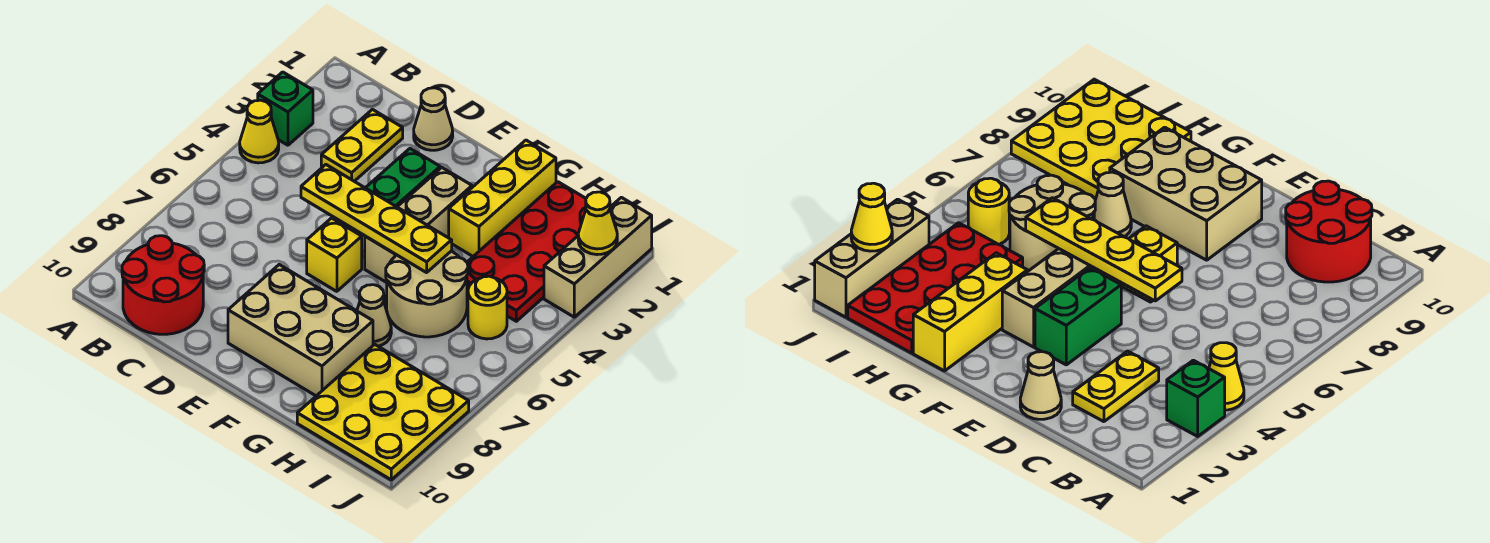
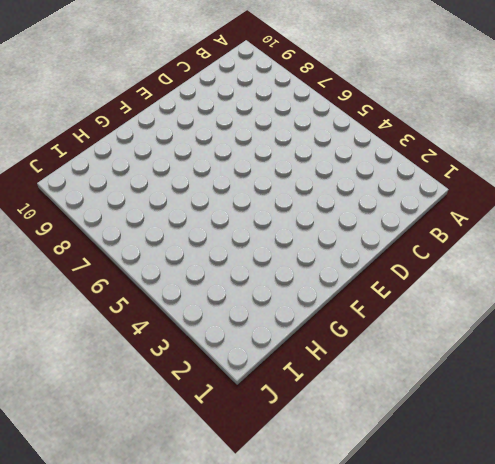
none -> green brick A3 level 1
none -> yellow cone A4 level 1
none -> red round brick B9:C10 level 1

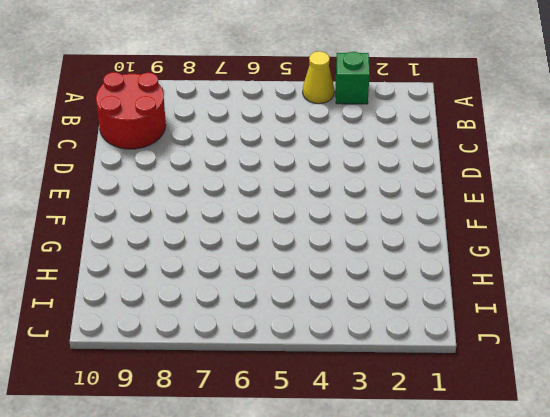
none -> yellow plate C2:C3 level 1
none -> tan cone D1 level 1
none -> green brick E3:E4 level 1

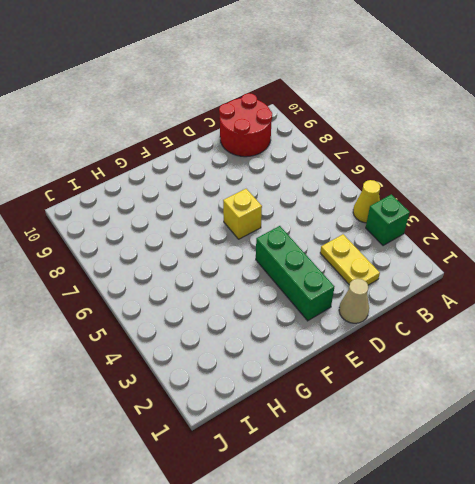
green brick E2:E4 level 1 -> green brick E3:E4 level 1
none -> tan brick E8:G9 level 1
none -> tan brick F3:F5 level 1
none -> yellow brick G1:G3 level 1

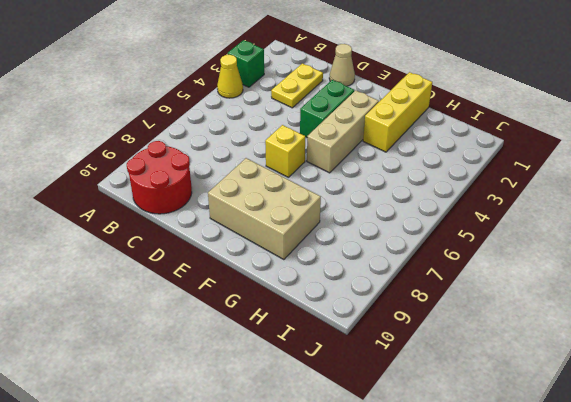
none -> tan round brick G5:H6 level 1
none -> tan cone G7 level 1
none -> red plate H1:I4 level 1

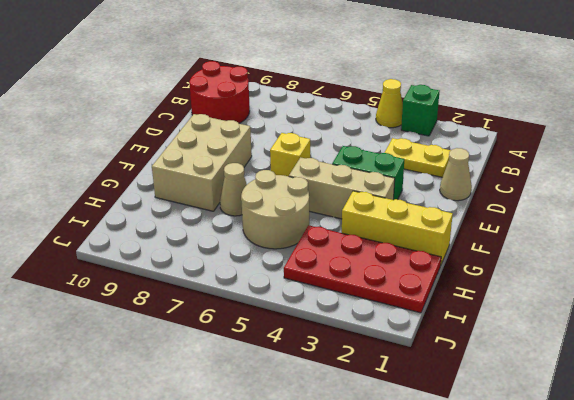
none -> yellow plate H8:J10 level 1
none -> yellow round brick I5 level 1
none -> tan brick J1:J3 level 1

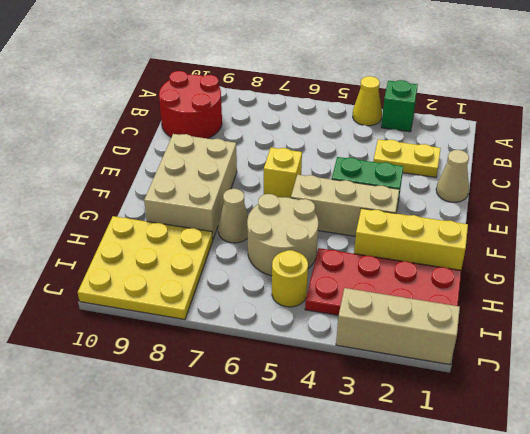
none -> yellow plate D5:G5 level 2
none -> yellow cone J2 level 2

